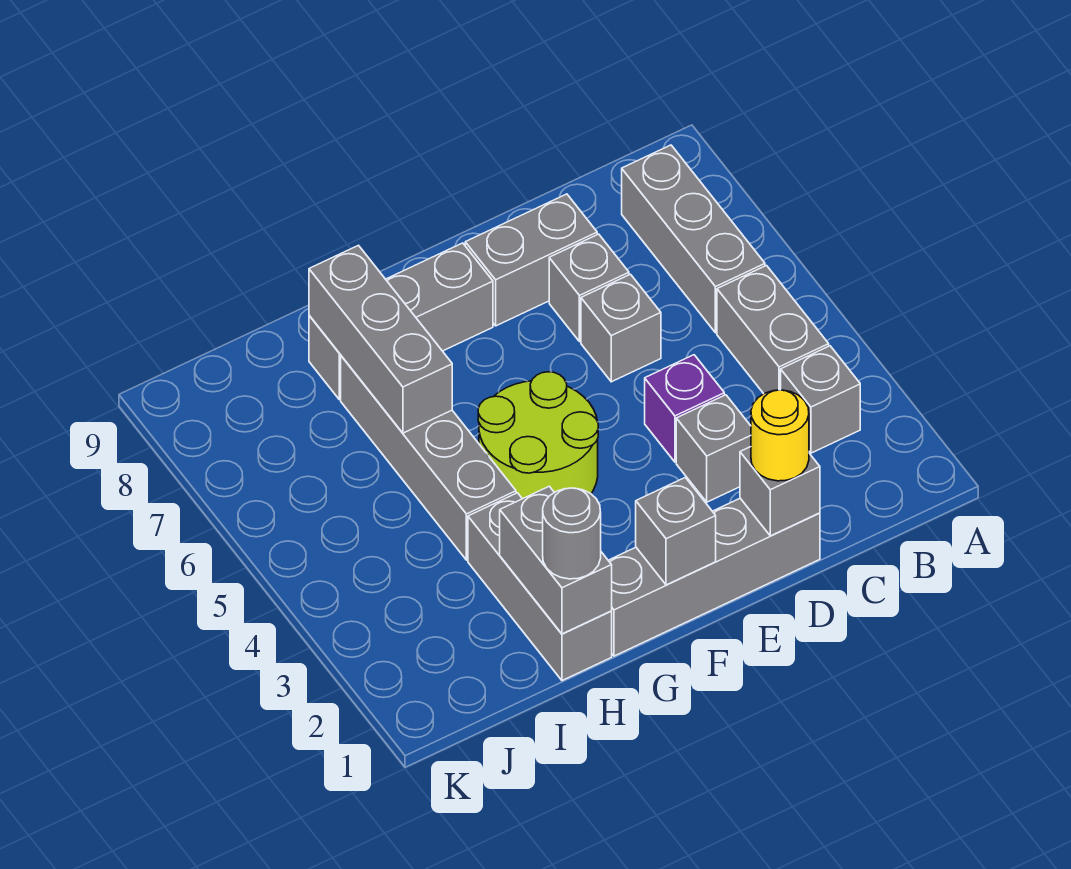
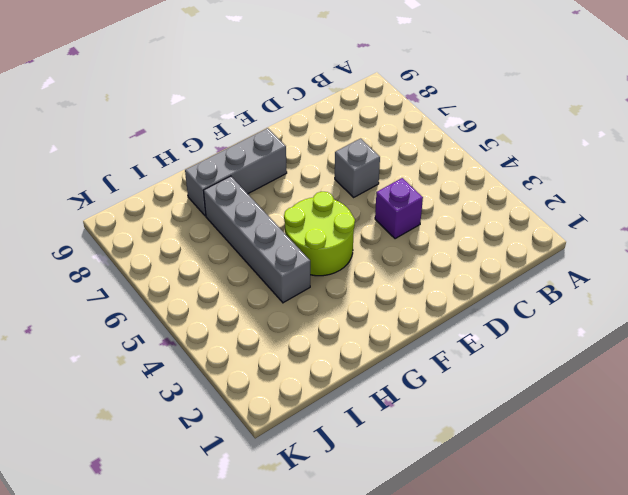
none -> grey brick B3 level 1
none -> grey brick B4:B5 level 1
none -> grey brick B6:B8 level 1

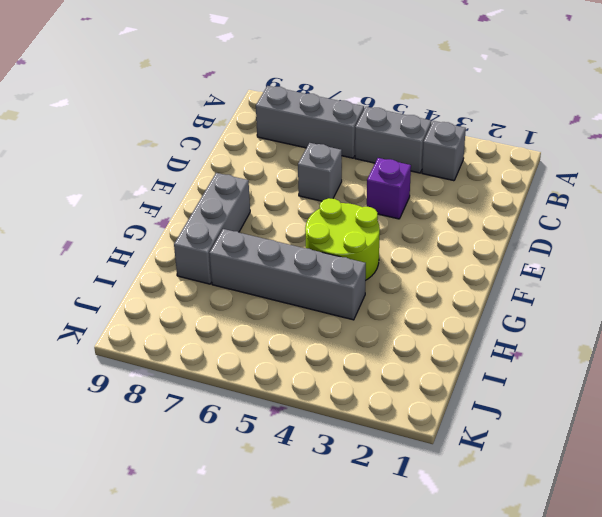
none -> grey brick D1:G1 level 1
none -> grey brick D3 level 1
none -> grey brick D7 level 1

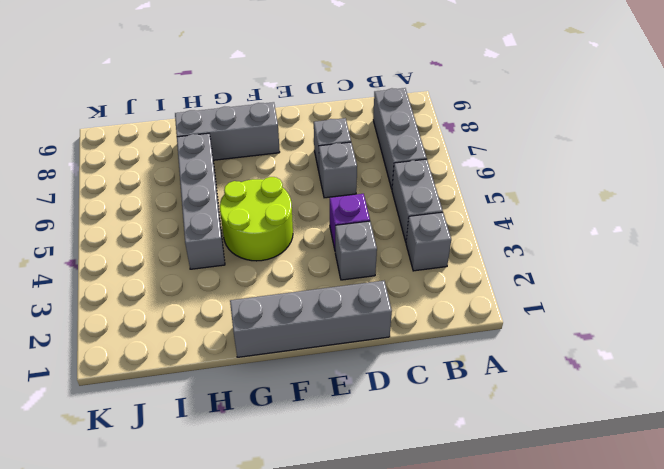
none -> grey brick D8:E8 level 1
none -> grey brick H1:H3 level 1
none -> grey brick D1 level 2

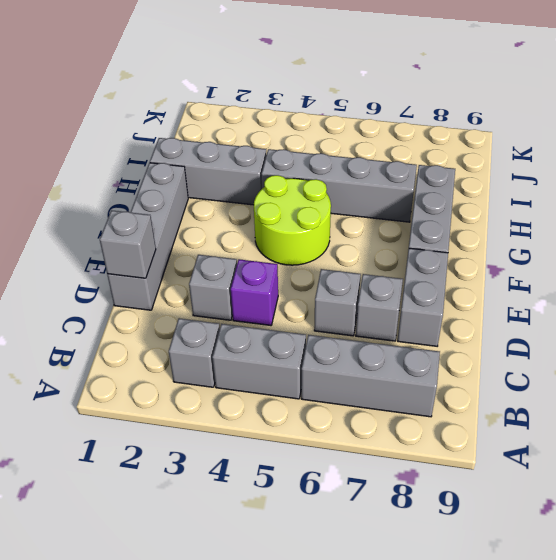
none -> grey brick F1 level 2
none -> grey brick H1:H2 level 2
none -> grey brick H6:H8 level 2

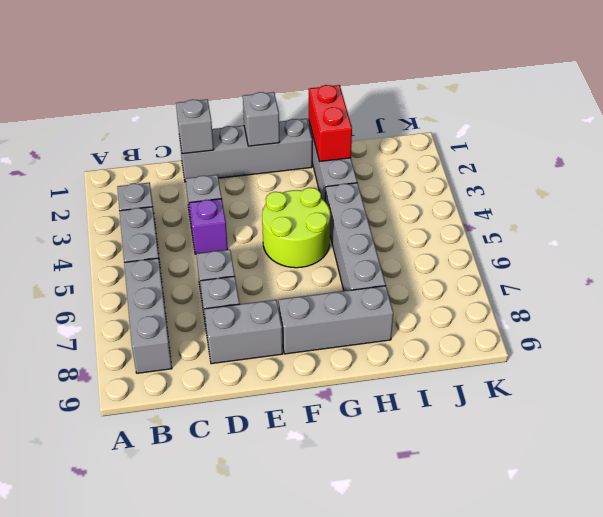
red brick H1:H2 level 2 -> grey brick H1:H2 level 2
none -> grey brick H6:H8 level 2
none -> yellow round brick D1 level 3
none -> grey round brick H1 level 3

